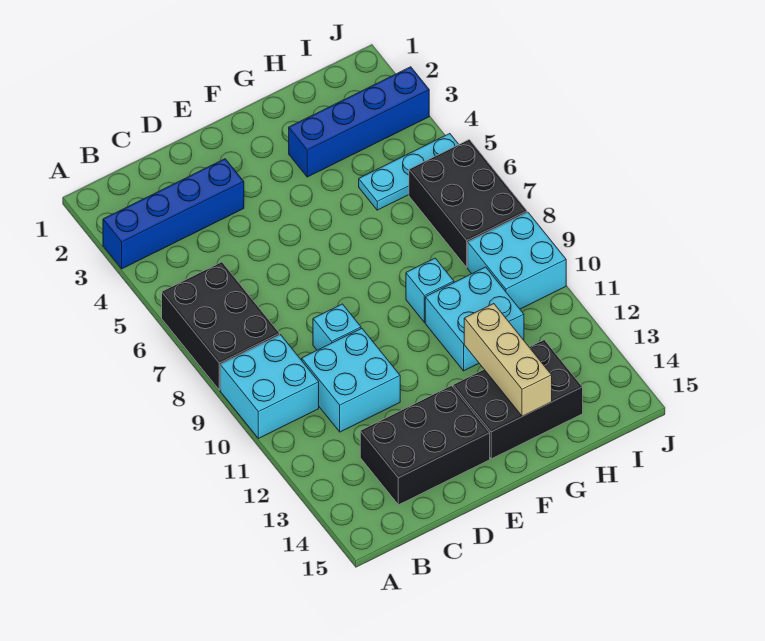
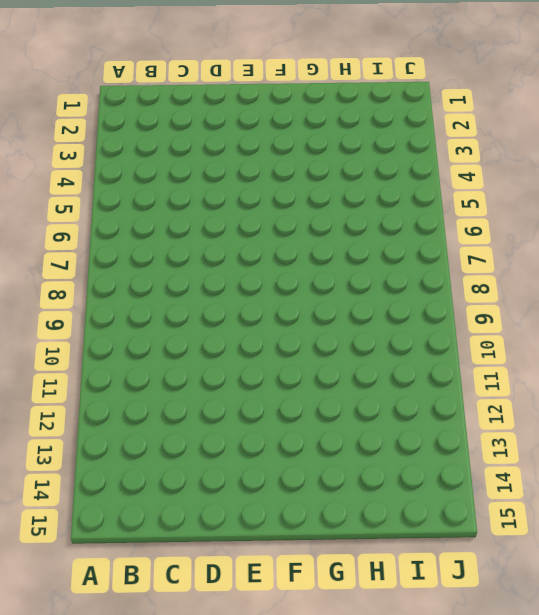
none -> blue brick A3:D3 level 1
none -> black brick A6:B8 level 1
none -> cyan brick A9:B10 level 1

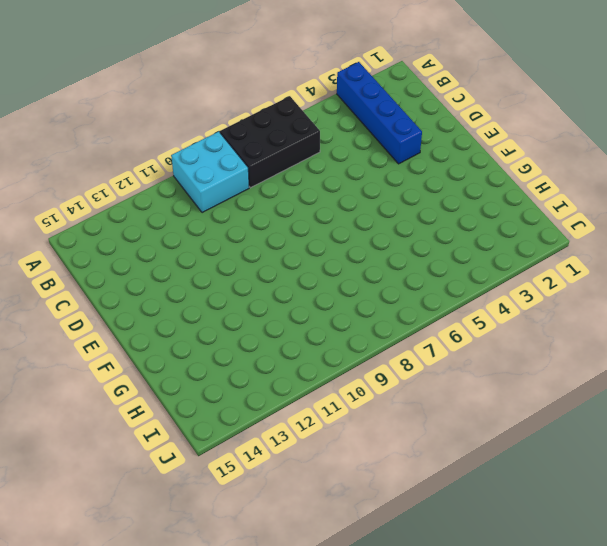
none -> cyan brick C10:D11 level 1
none -> black brick C13:E14 level 1
none -> cyan brick D9 level 1

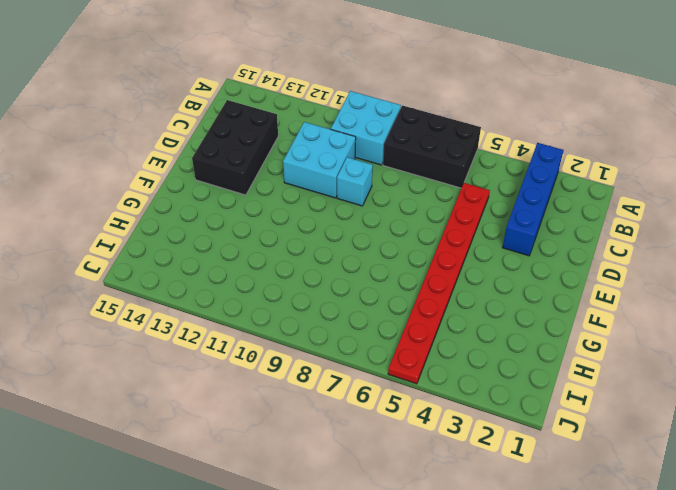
red plate C5:J5 level 1 -> cyan plate H5:J5 level 1
none -> black brick F13:H14 level 1
none -> blue brick G3:J3 level 1
none -> cyan brick G9 level 1

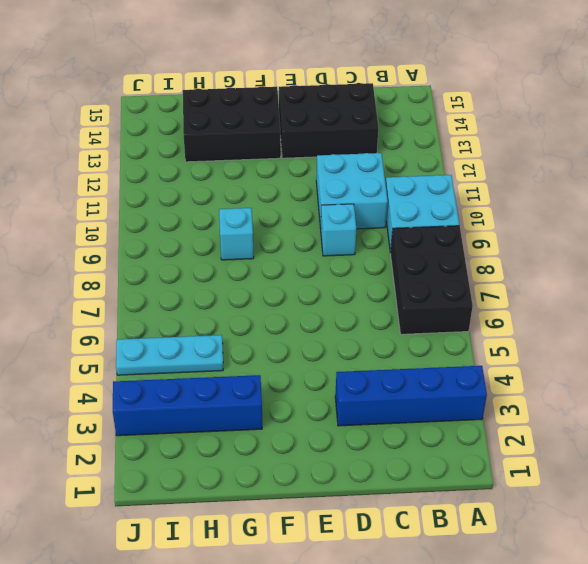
none -> cyan brick G10:H11 level 1
none -> black brick I6:J8 level 1
none -> cyan brick I9:J10 level 1

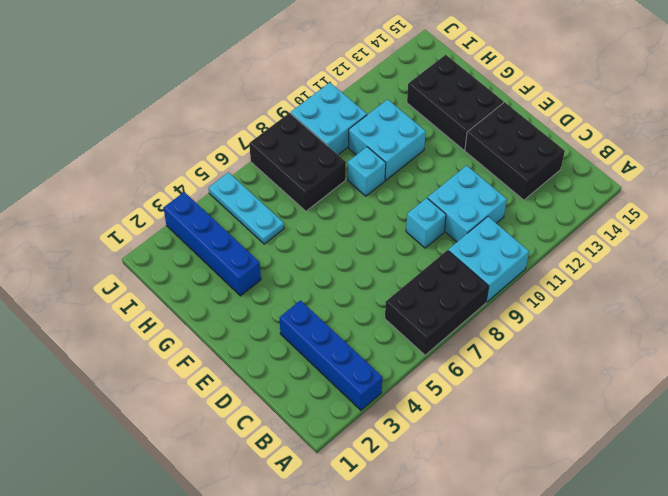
black brick H7:J8 level 1 -> black brick I6:J8 level 1
none -> tan brick G12:G14 level 2

